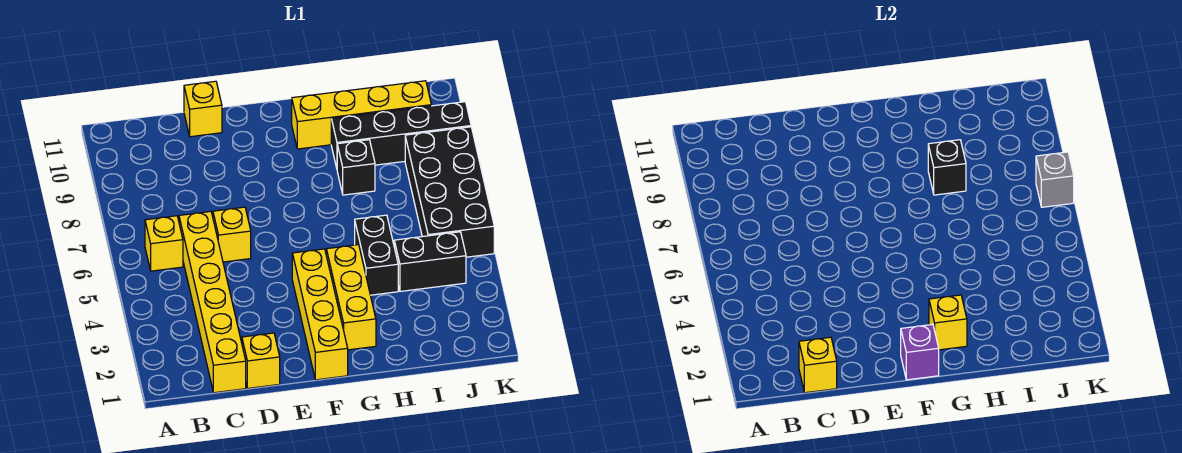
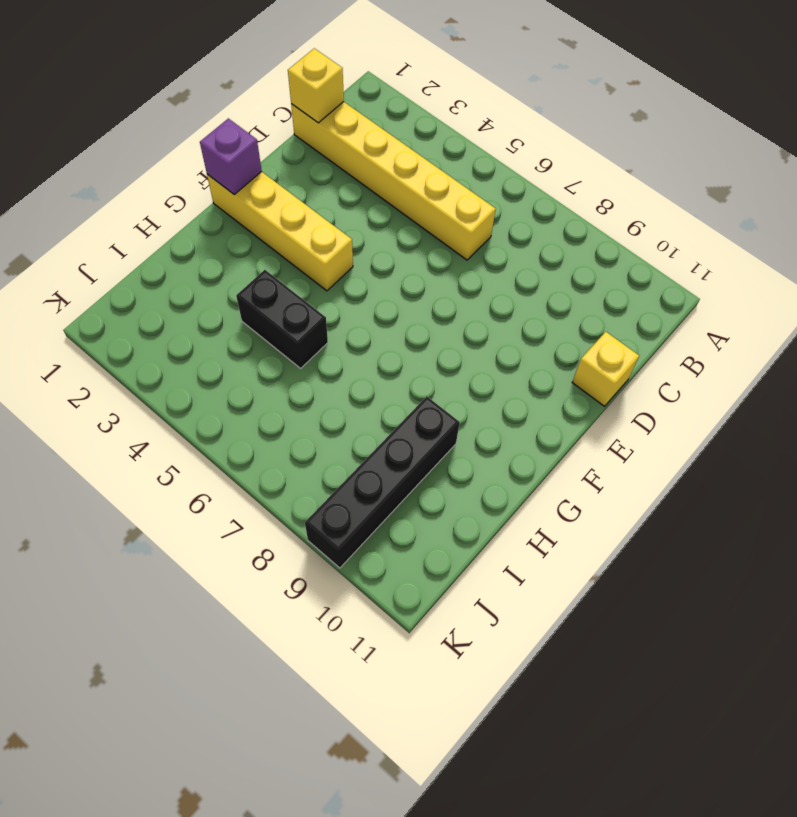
none -> yellow brick B6 level 1
none -> yellow brick D1 level 1
none -> yellow brick D6 level 1

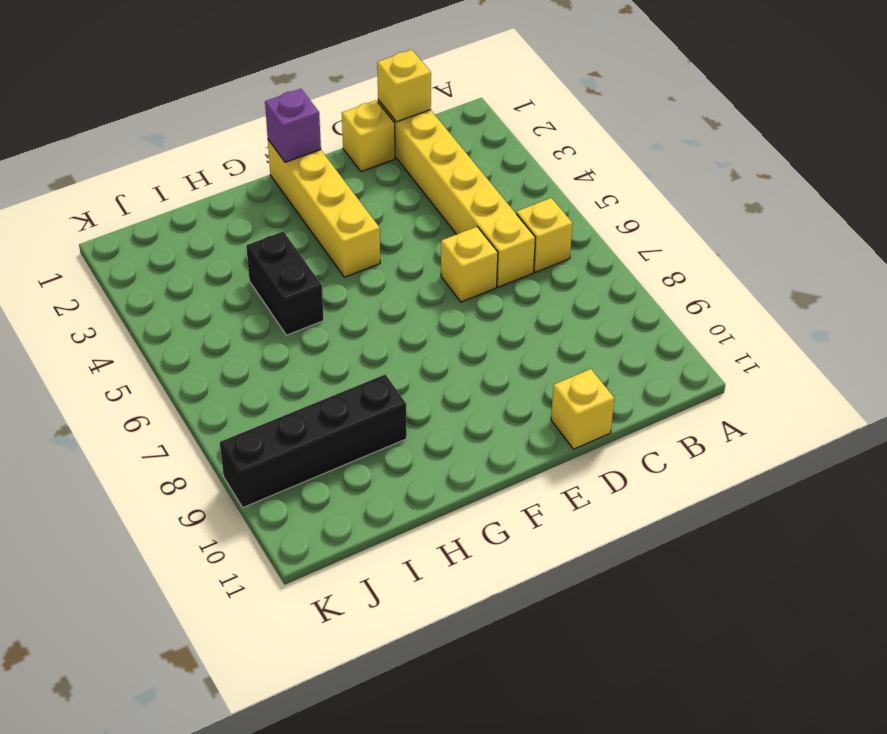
none -> yellow brick G2:G4 level 1
none -> yellow brick G10:J10 level 1
none -> black brick H8 level 1

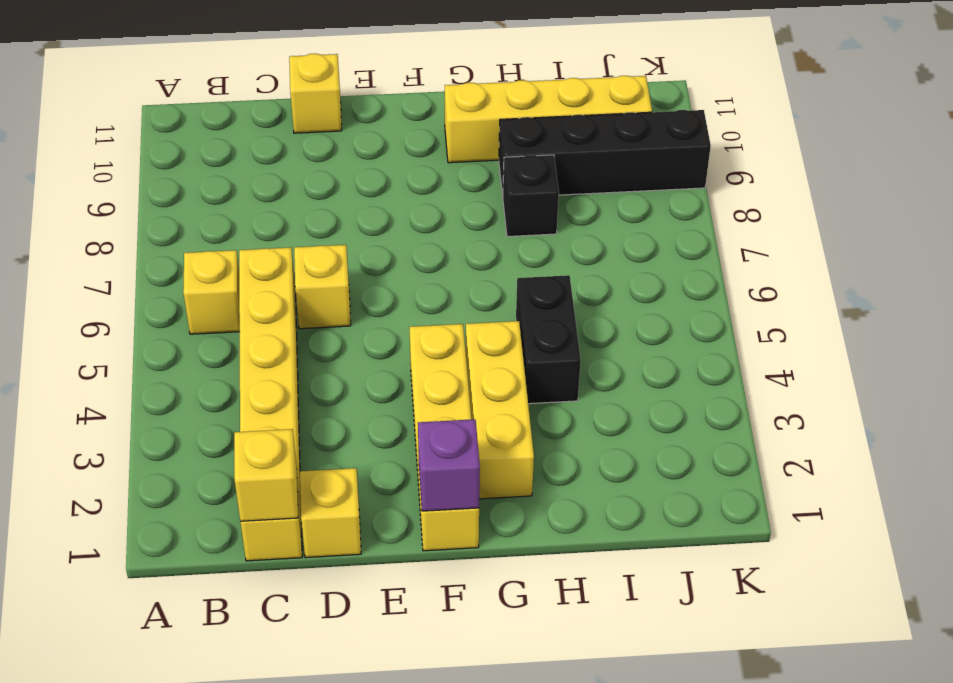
none -> black brick I4:J4 level 1
none -> black brick J5:K8 level 1
none -> yellow brick G2 level 2

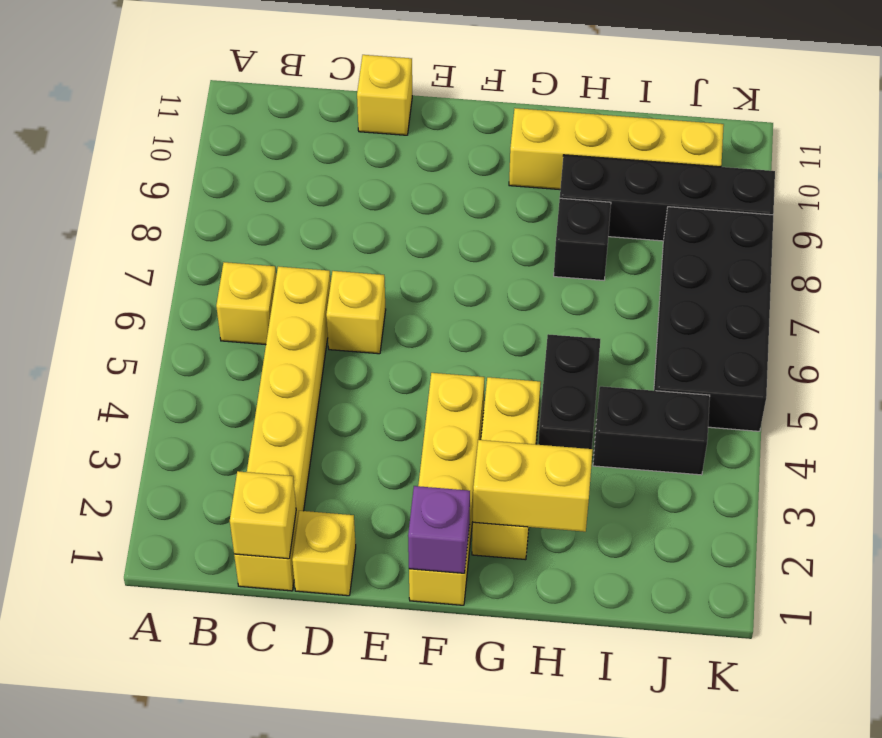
yellow brick G2:H2 level 2 -> yellow brick G2 level 2
none -> black brick H8 level 2
none -> grey brick K7 level 2

